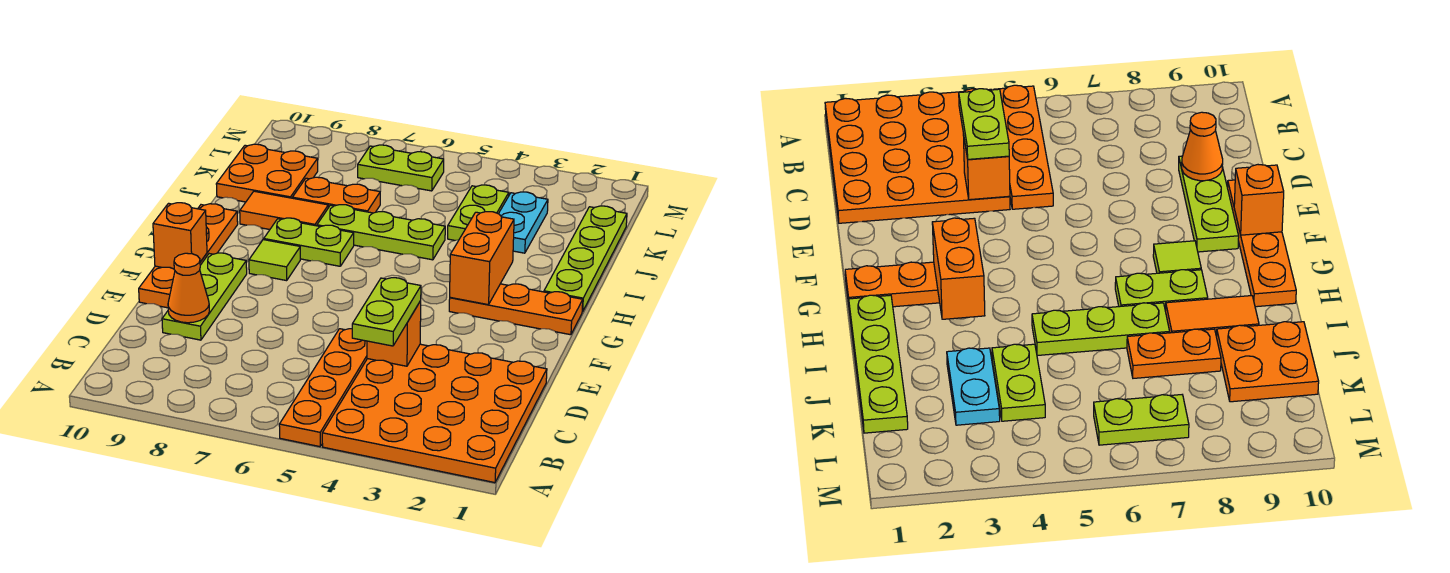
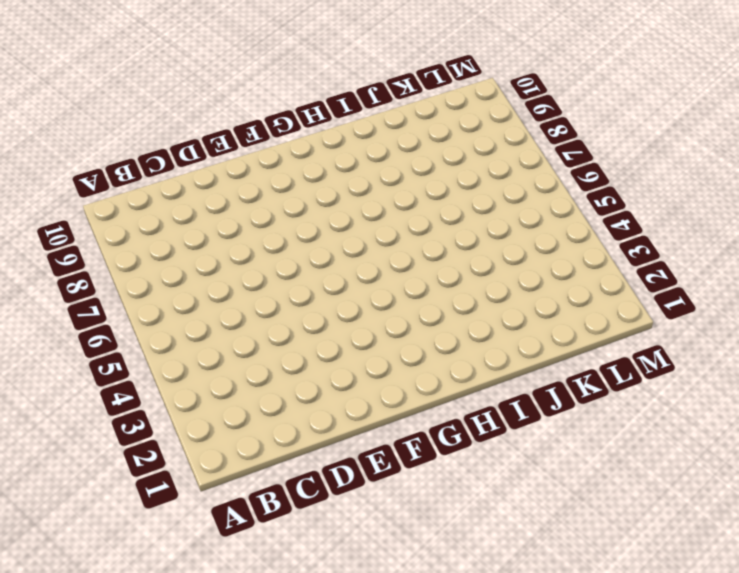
none -> orange plate A1:D4 level 1
none -> orange plate A5:D5 level 1
none -> lime plate D9:F9 level 1

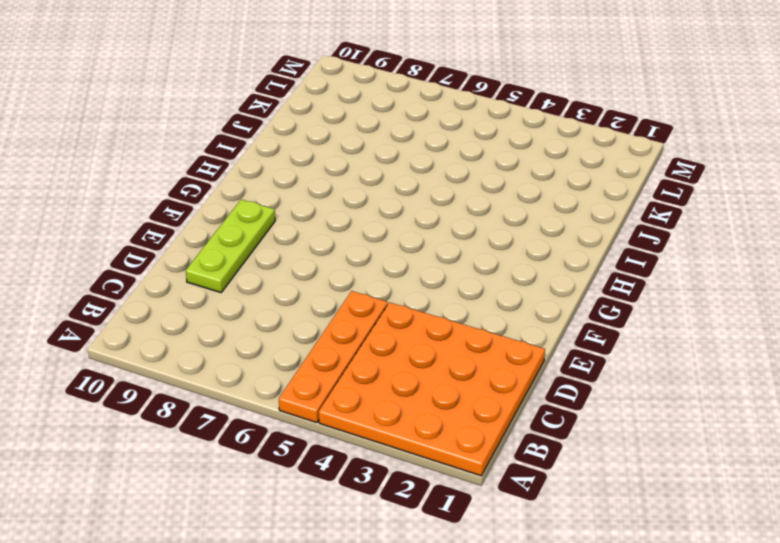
none -> orange plate E10:H10 level 1
none -> orange plate G1:G3 level 1
none -> lime tile G8 level 1

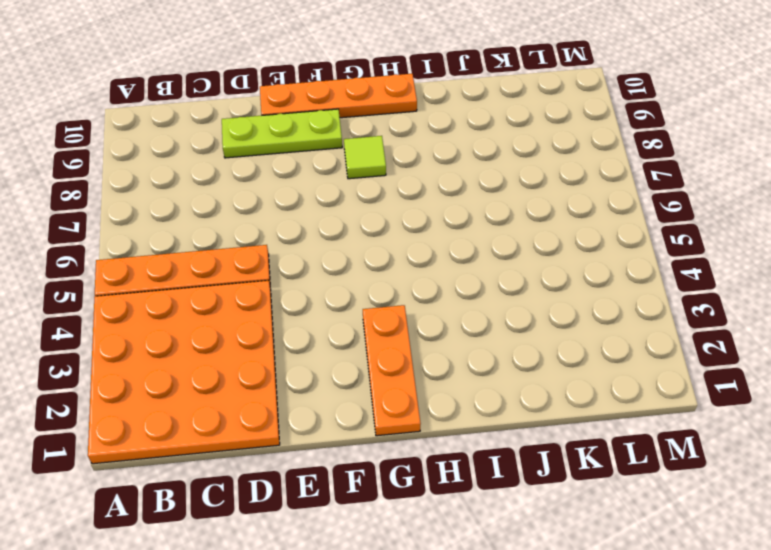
none -> lime plate H1:K1 level 1
none -> lime plate H7:H8 level 1
none -> lime plate I5:I7 level 1

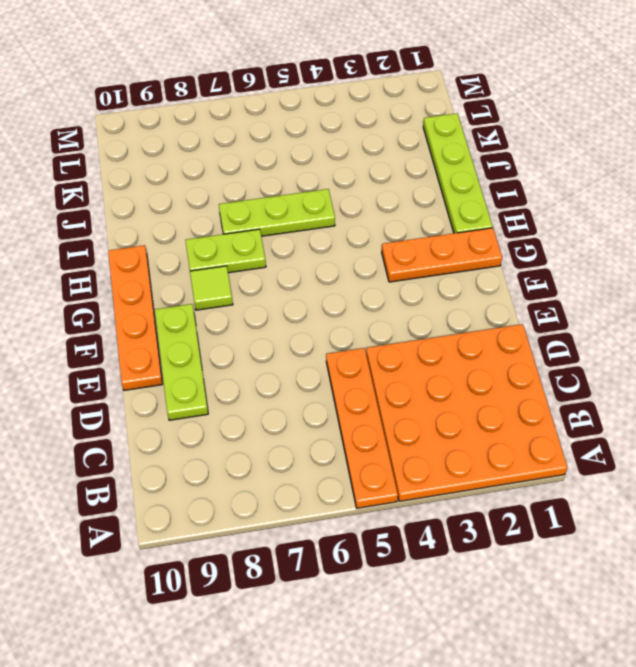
none -> orange tile I8:I9 level 1
none -> cyan plate J3:K3 level 1
none -> lime plate J4:K4 level 1

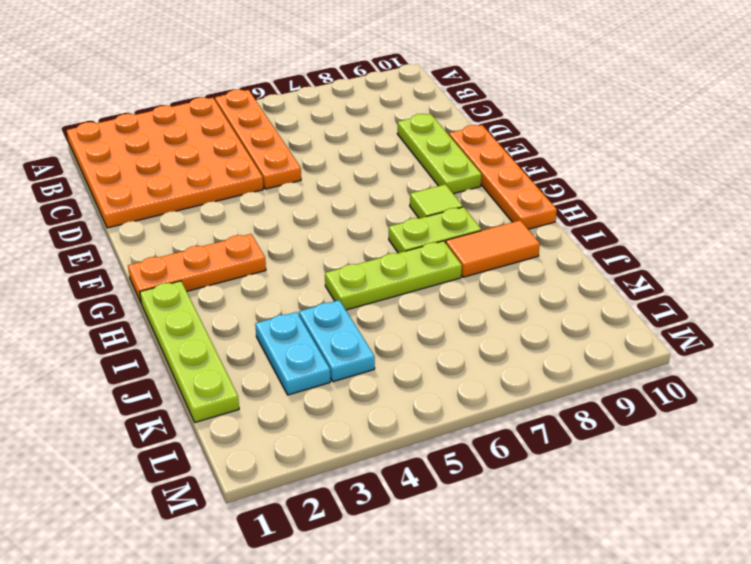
cyan plate J4:K4 level 1 -> lime plate J4:K4 level 1
none -> orange plate J7:J8 level 1
none -> orange plate J9:K10 level 1
none -> lime plate L6:L7 level 1

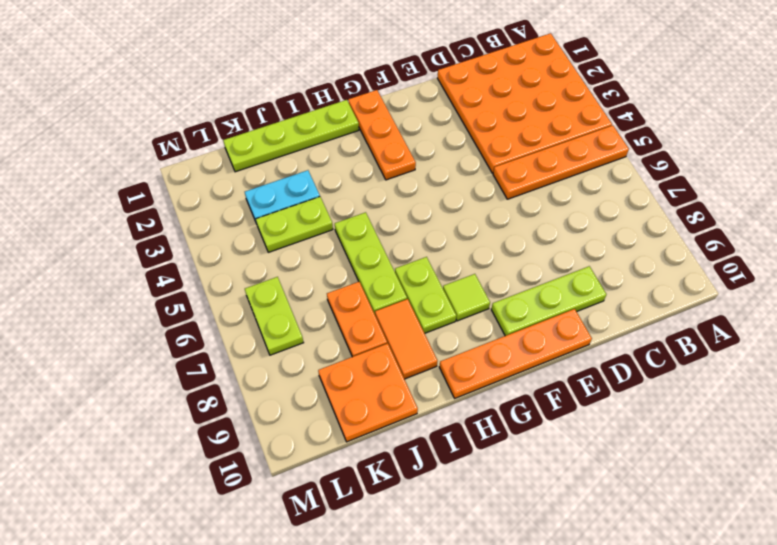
none -> orange brick D4 level 2
none -> orange cone D9 level 2
none -> orange brick F10 level 2

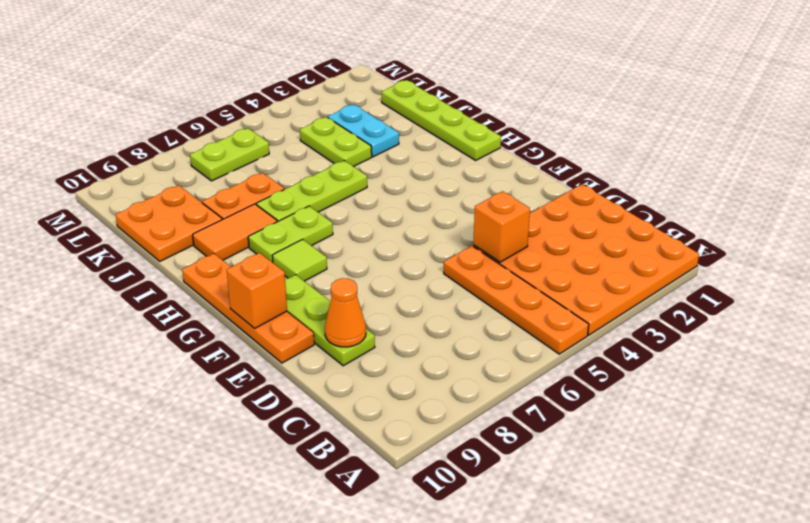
none -> orange plate G1:G3 level 1
none -> orange brick G3:H3 level 2
none -> lime plate C4:D4 level 3

